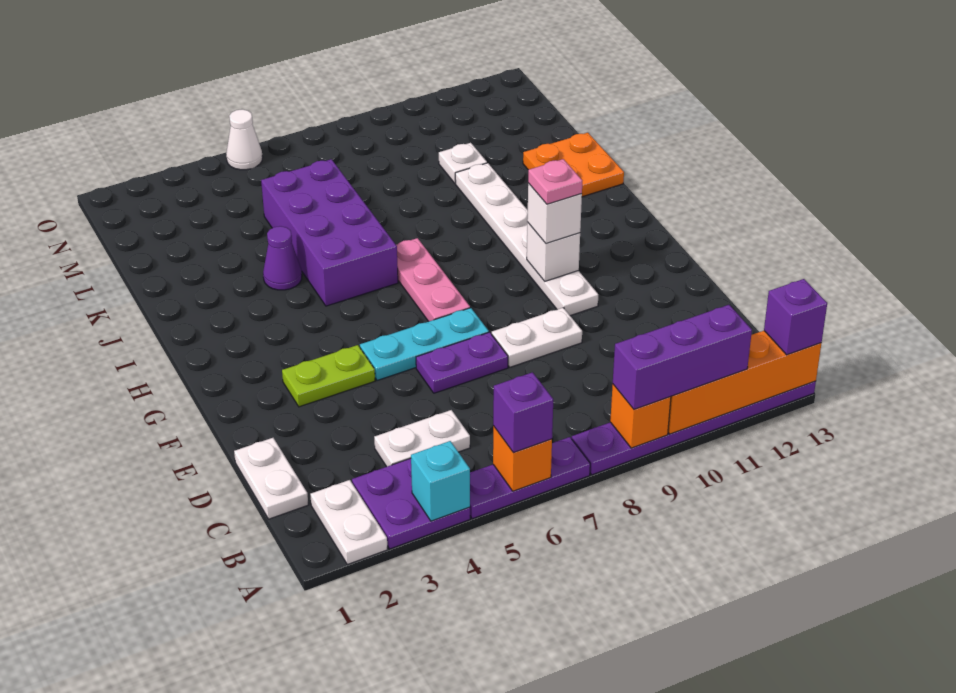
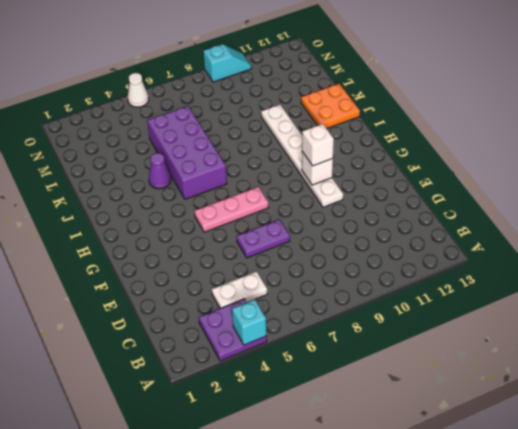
pink plate G5:G7 level 1 -> pink plate G7:I7 level 1
cyan slope O9:O10 level 1 top 9 -> none
none -> white plate A2:B2 level 1
none -> purple plate A5:A7 level 1
none -> purple plate A8:A13 level 1

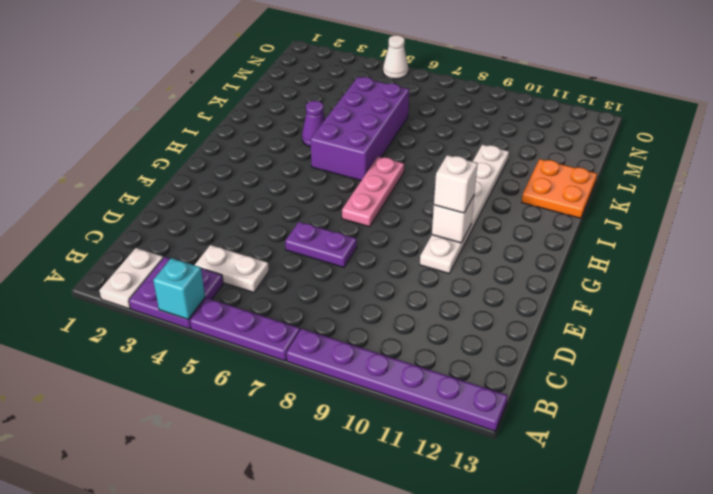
none -> white plate C1:D1 level 1
none -> white plate E8:E9 level 1
none -> lime plate F3:F4 level 1

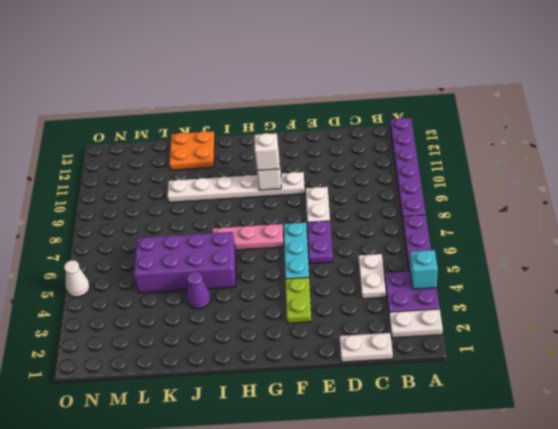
none -> white plate L10 level 1
none -> orange brick A6 level 2
none -> orange brick A9 level 2

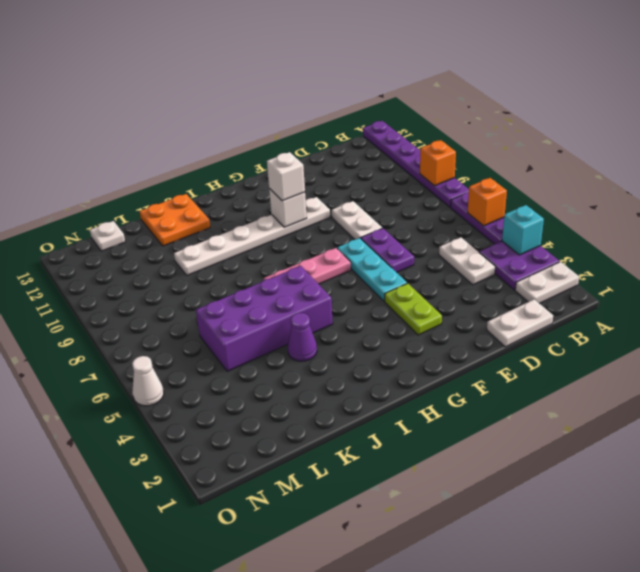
white plate M13 level 1 -> white plate L10 level 1
none -> orange brick A10:A13 level 2
none -> purple brick A6 level 3
none -> purple brick A9:A11 level 3

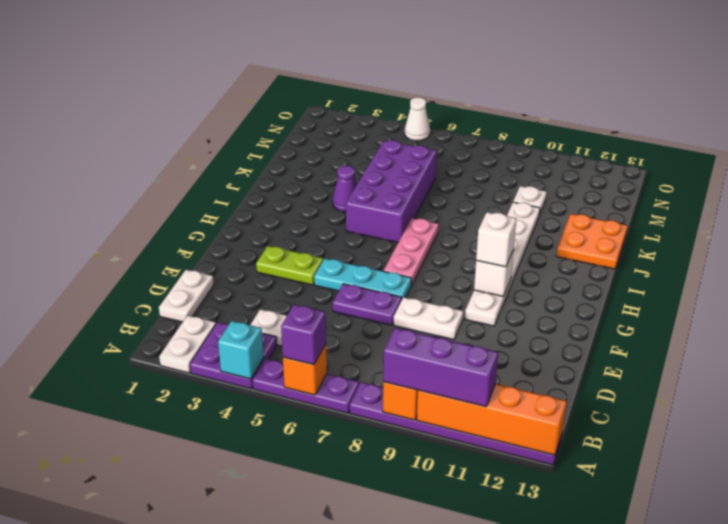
none -> purple brick A13 level 3
none -> pink plate G10 level 4

